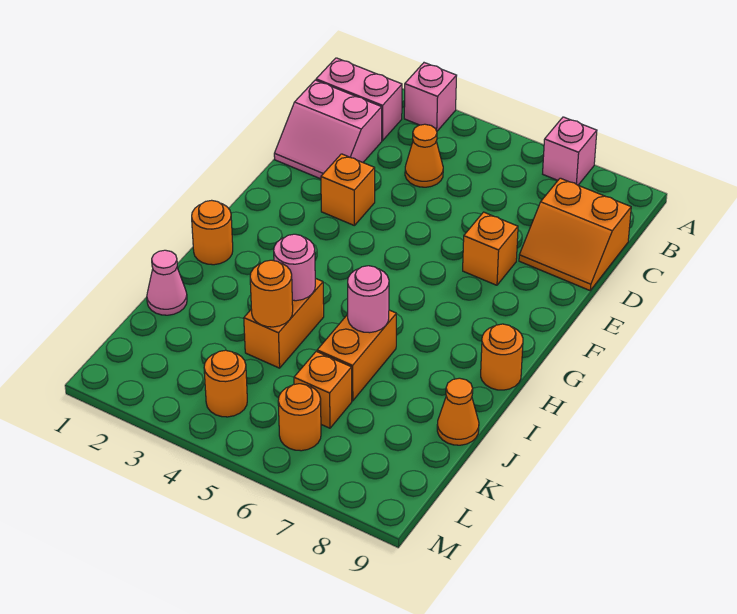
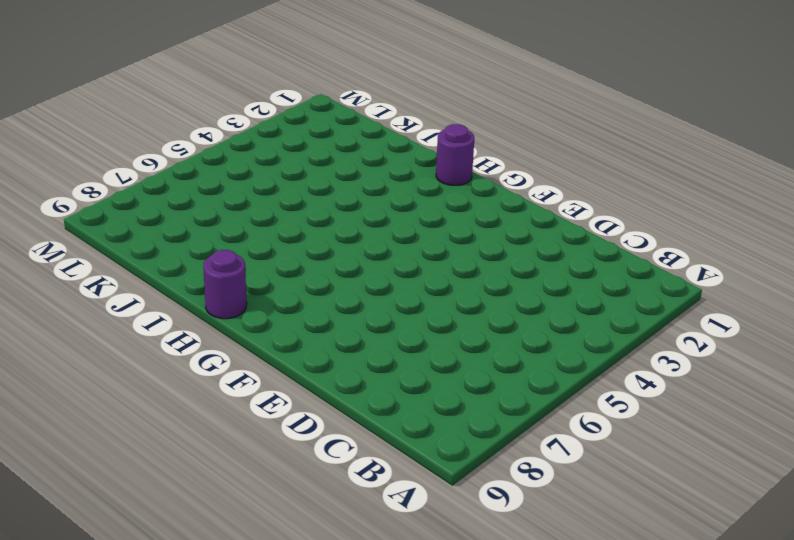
purple round brick H1 level 1 -> orange round brick H1 level 1
purple round brick H9 level 1 -> orange round brick H9 level 1
none -> pink brick A3 level 1
none -> pink brick A7 level 1
none -> pink brick B1:B2 level 1

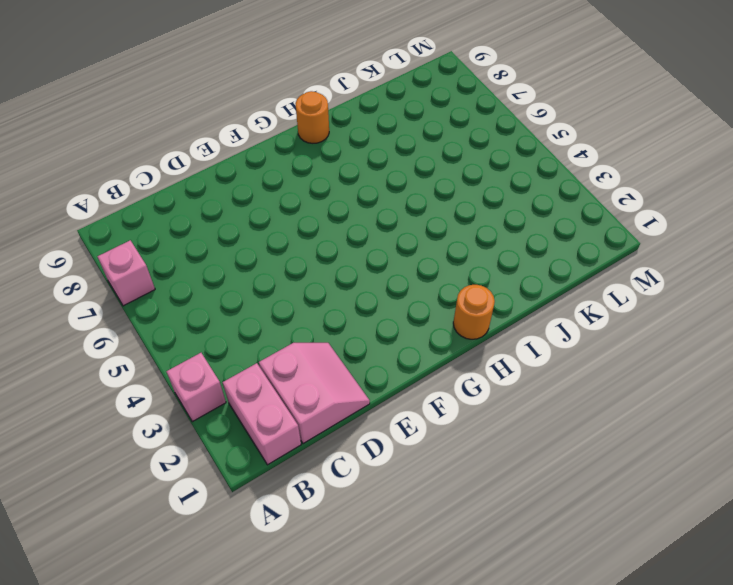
none -> orange cone C4 level 1
none -> orange slope C8:D9 level 1 top C
none -> orange brick E3 level 1

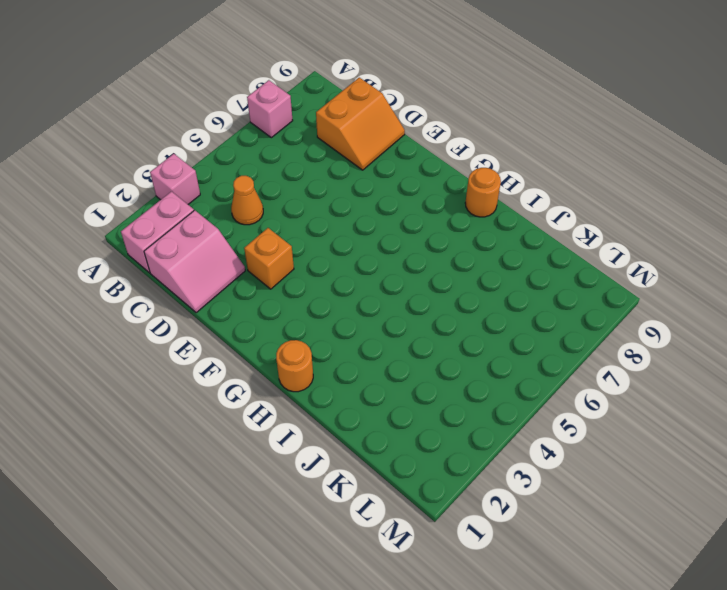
none -> orange brick E7 level 1
none -> orange brick I4:J4 level 1
none -> orange brick I6:J6 level 1

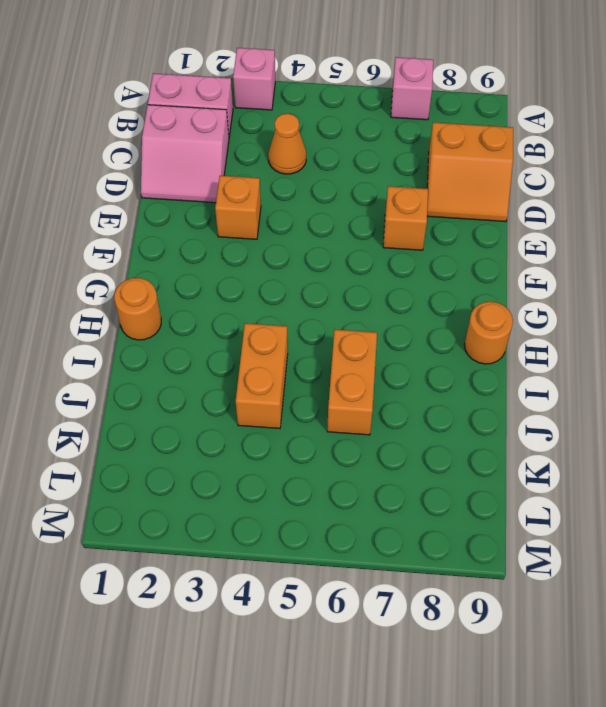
none -> pink cone J1 level 1
none -> orange cone J9 level 1
none -> orange brick K6 level 1

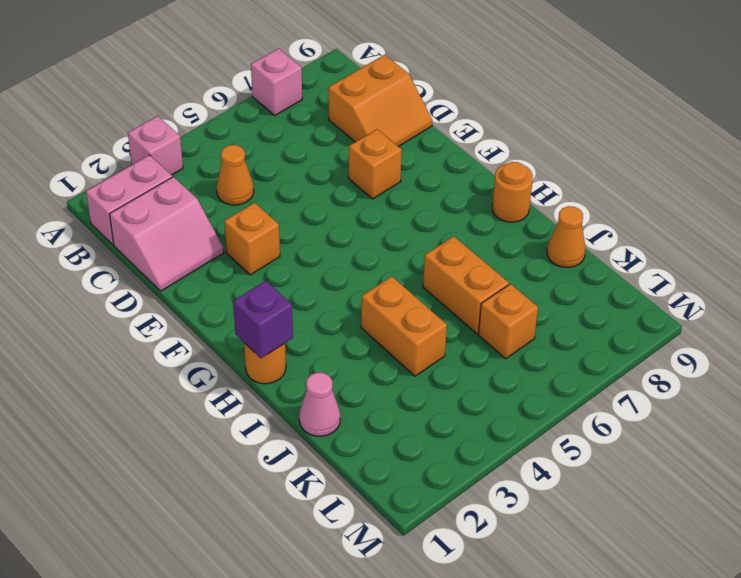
purple brick H1 level 2 -> none
none -> orange round brick L4 level 1
none -> orange round brick L6 level 1
none -> pink round brick I4 level 2

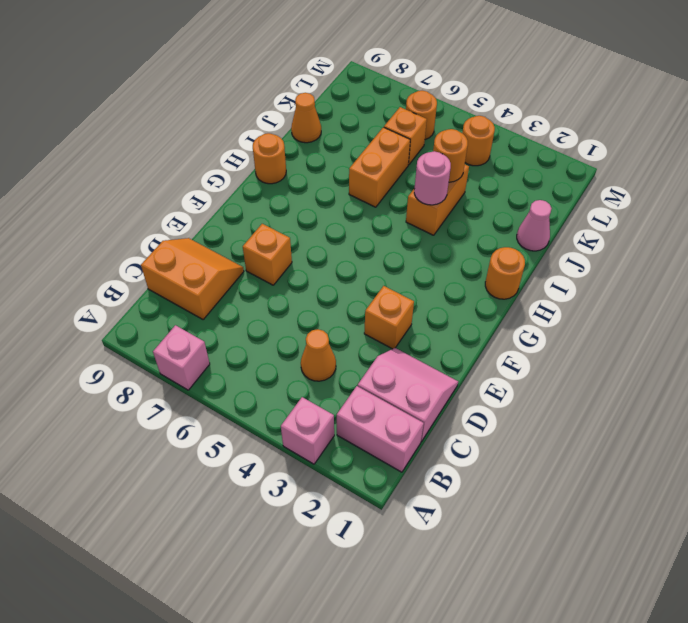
none -> pink round brick I6 level 2

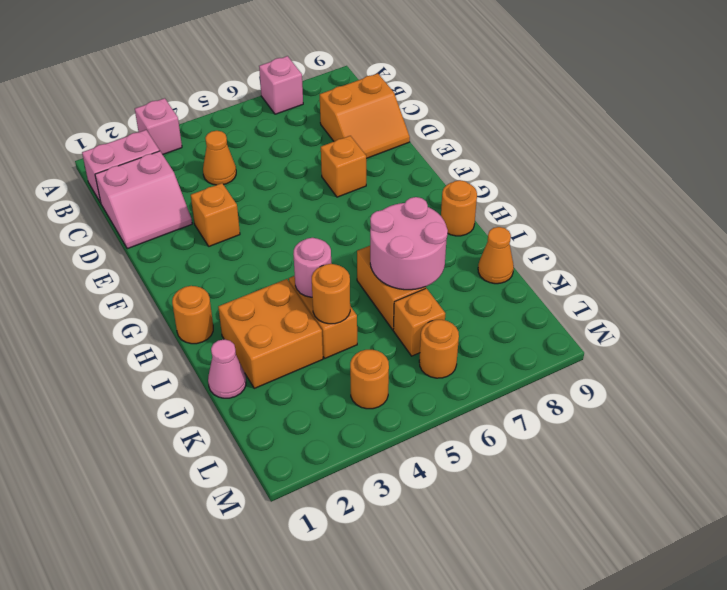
orange brick I2:J3 level 1 -> none
pink round brick I6:J7 level 2 -> pink round brick I6 level 2

